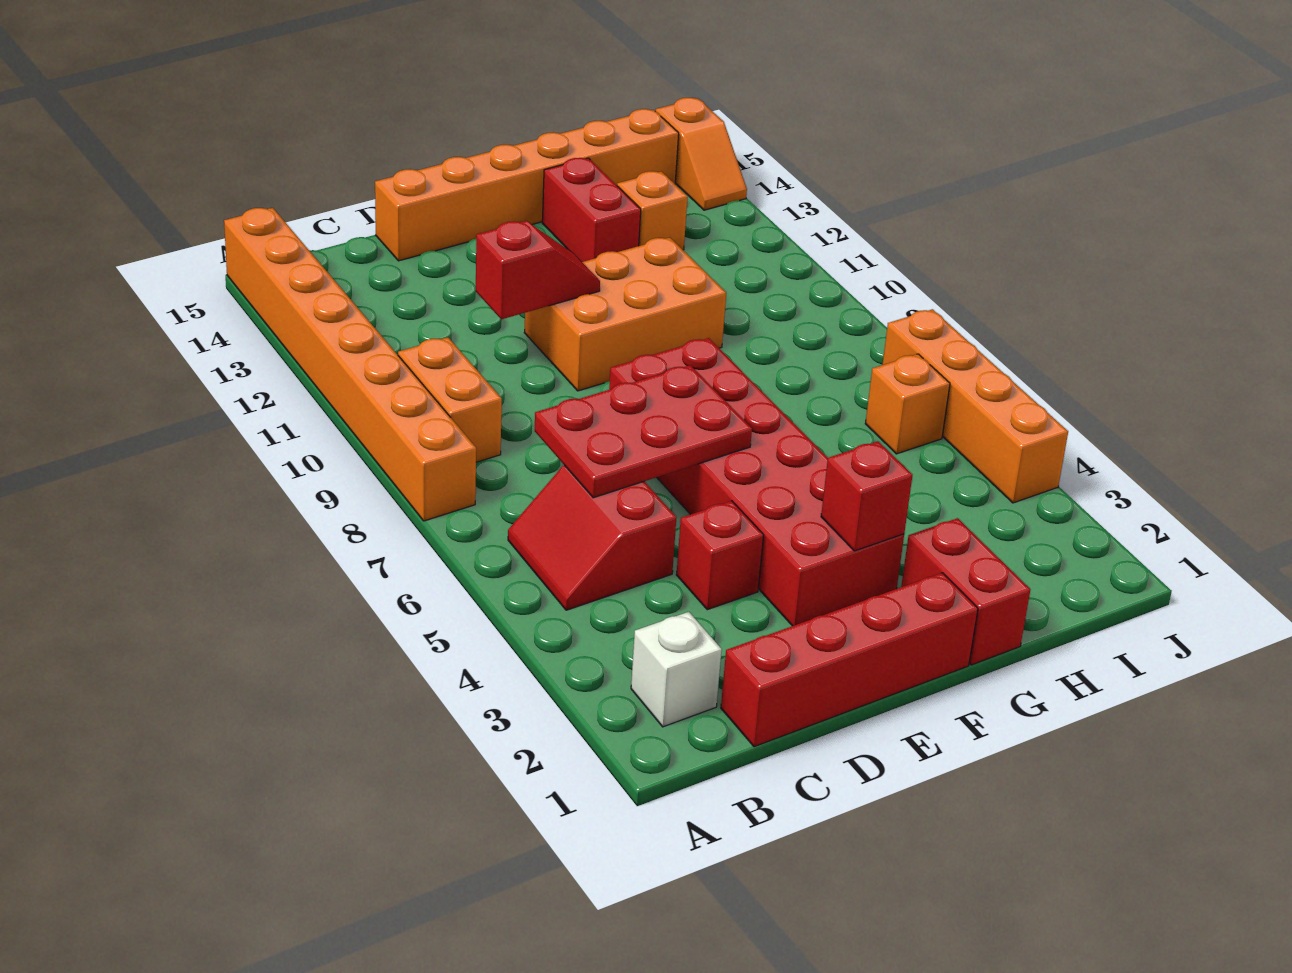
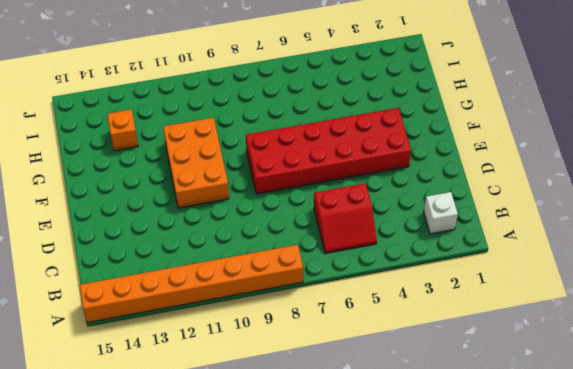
none -> orange brick B9:B10 level 1
none -> red brick C1:F1 level 1
none -> red brick D4 level 1

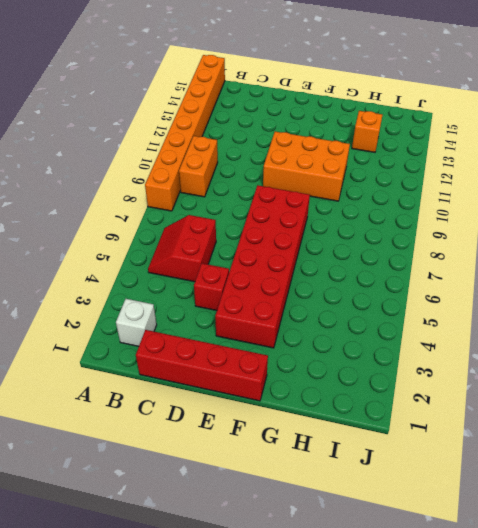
none -> orange brick D15:I15 level 1
none -> red brick G1:G2 level 1
none -> red brick G13:G14 level 1

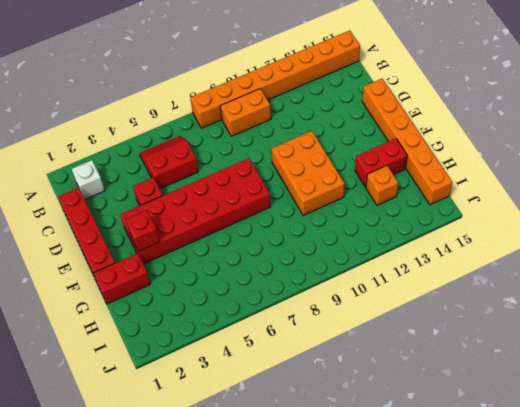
none -> orange brick I6 level 1
none -> orange brick J4:J7 level 1
none -> orange slope J14:J15 level 1 top 15

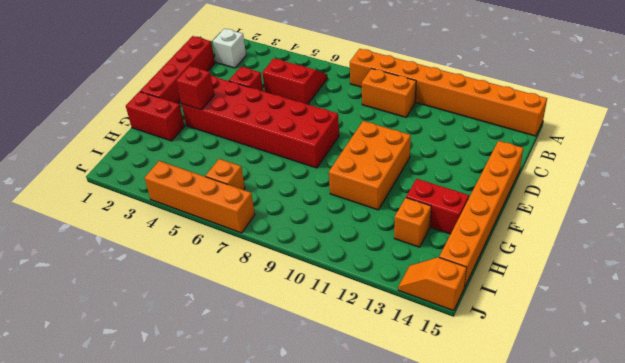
none -> red plate C6:E7 level 2
none -> red slope D11:E11 level 2 top D

